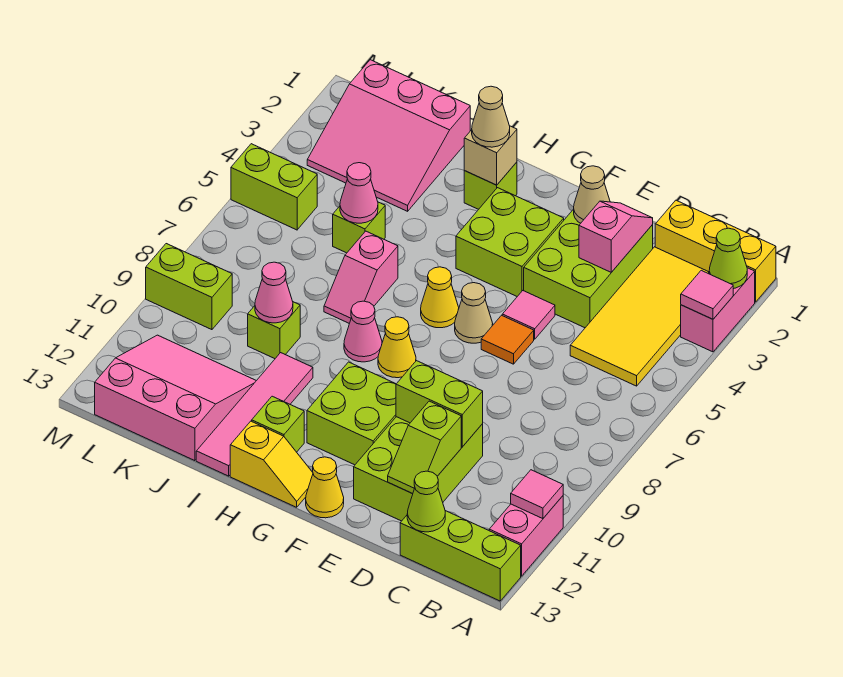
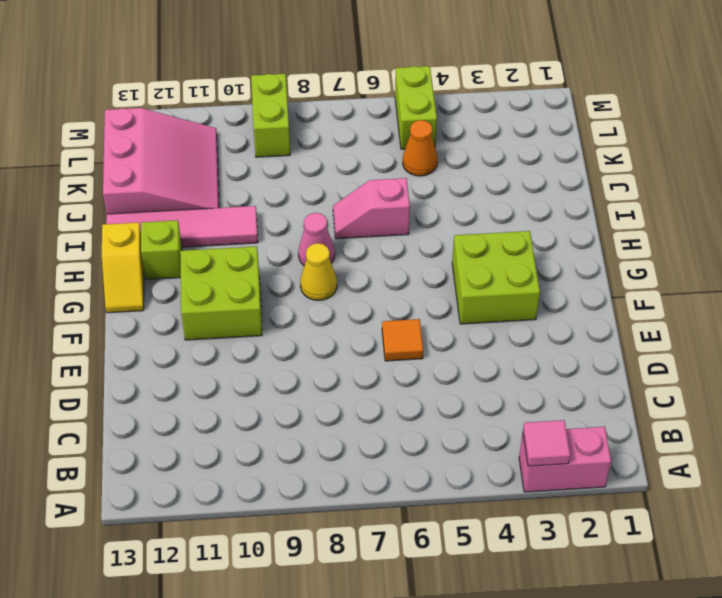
orange cone K5 level 1 -> none
none -> yellow brick A1:C1 level 1
none -> pink brick A11:A12 level 1
none -> lime brick A13:C13 level 1
none -> yellow tile B2:C5 level 1

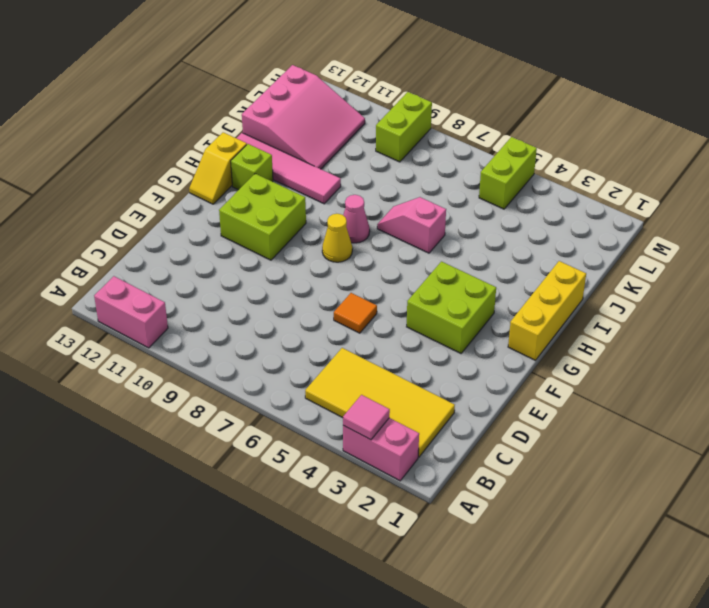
yellow brick G1:I1 level 1 -> yellow brick A1:C1 level 1
none -> lime brick A13:C13 level 1
none -> lime brick D2:E4 level 1
none -> lime brick D10:E12 level 1
none -> pink tile E5 level 1

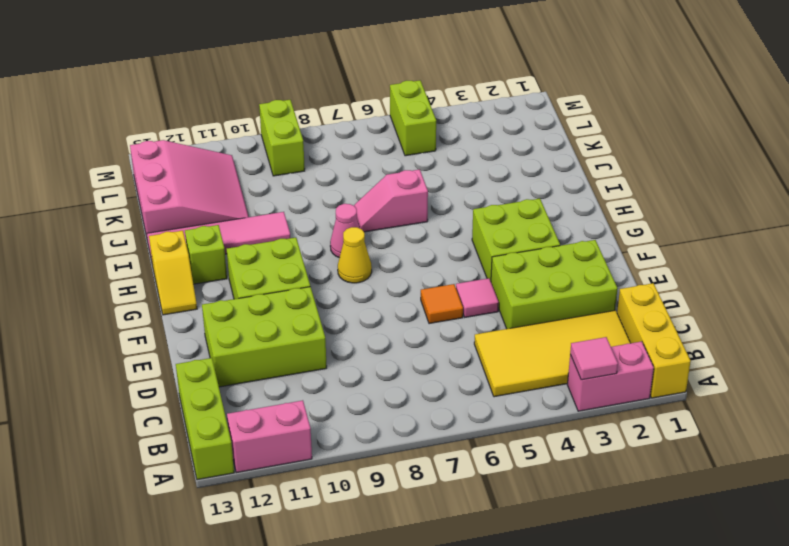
none -> tan cone F6 level 1
none -> yellow cone F13 level 1
none -> yellow cone G6 level 1
none -> lime brick H2 level 1

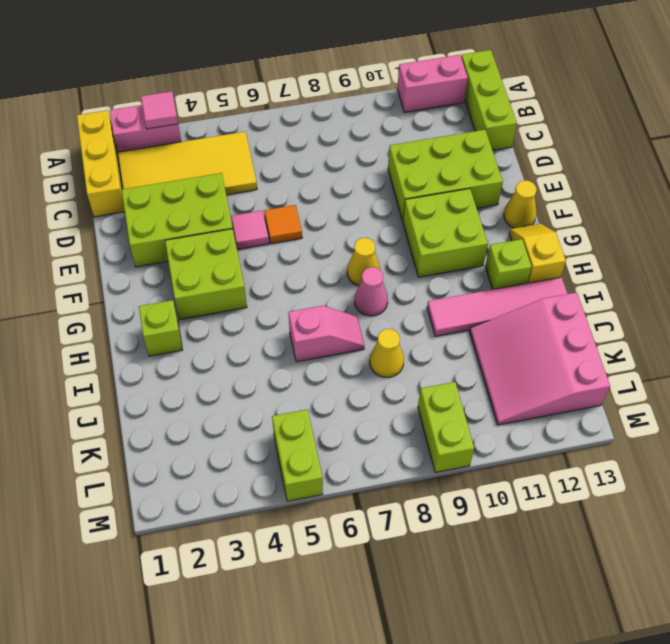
yellow cone J8 level 1 -> yellow cone G6 level 1
none -> tan cone F6 level 1
none -> pink slope J1:L3 level 1 top 1
none -> lime brick J5 level 1
none -> lime brick J9 level 1

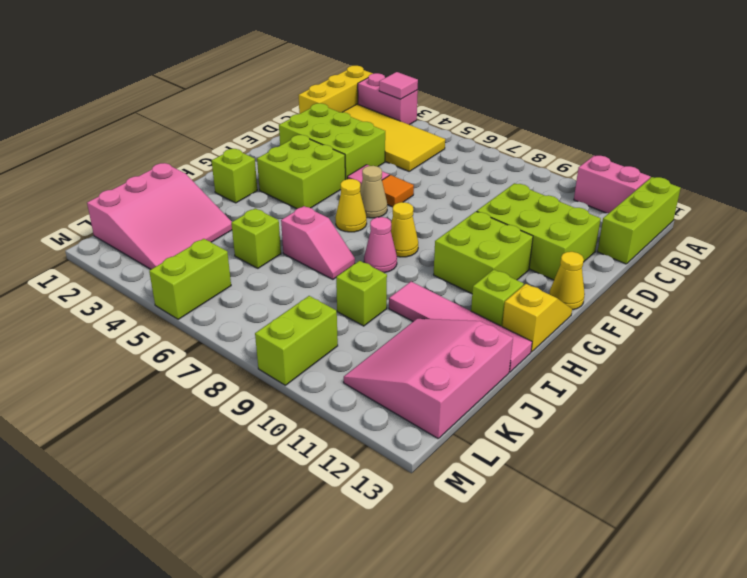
none -> lime cone A2 level 2
none -> pink tile A11 level 2
none -> lime cone C13 level 2
none -> pink slope D2:D3 level 2 top 3

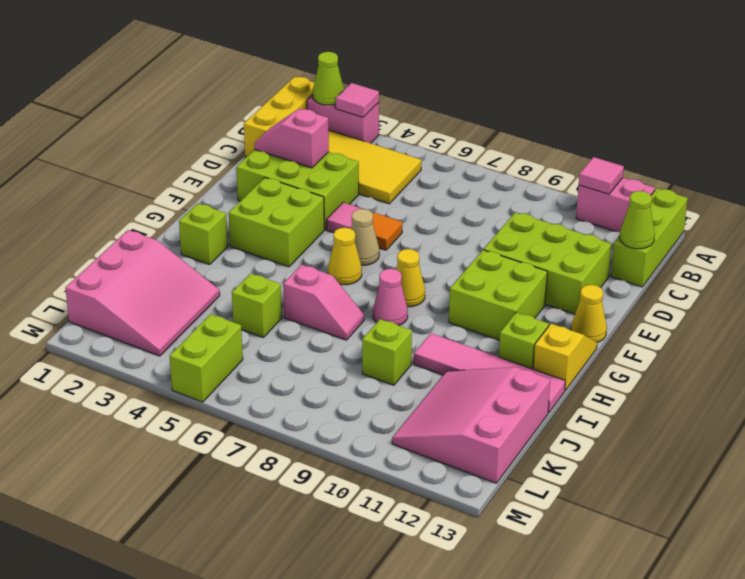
none -> lime brick L9:M9 level 1
none -> lime brick D10:E10 level 2
none -> lime slope D11:D12 level 2 top 11
none -> tan cone E2 level 2

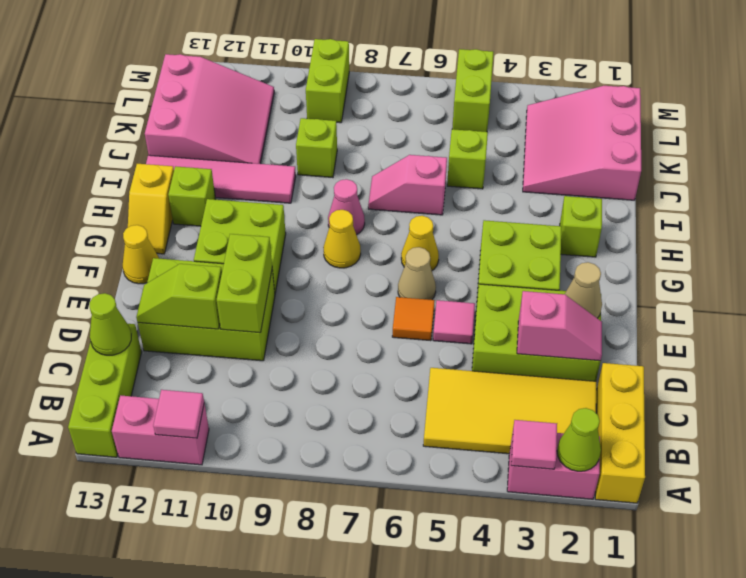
none -> tan brick H2 level 2
none -> pink cone J5 level 2
none -> pink cone J9 level 2
none -> tan cone H2 level 3

